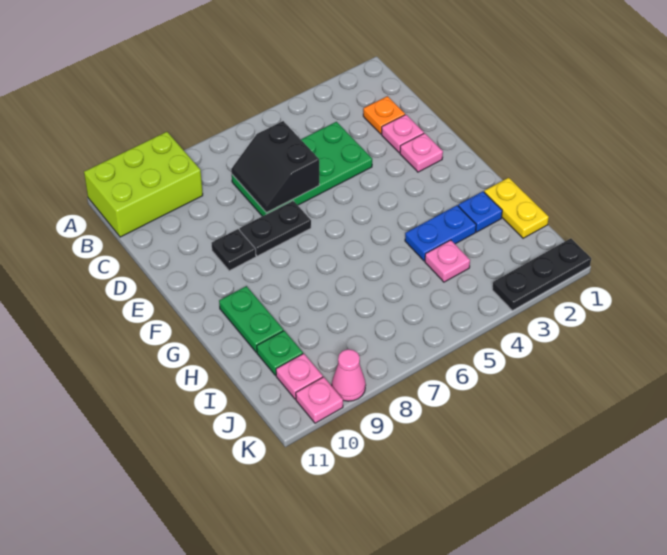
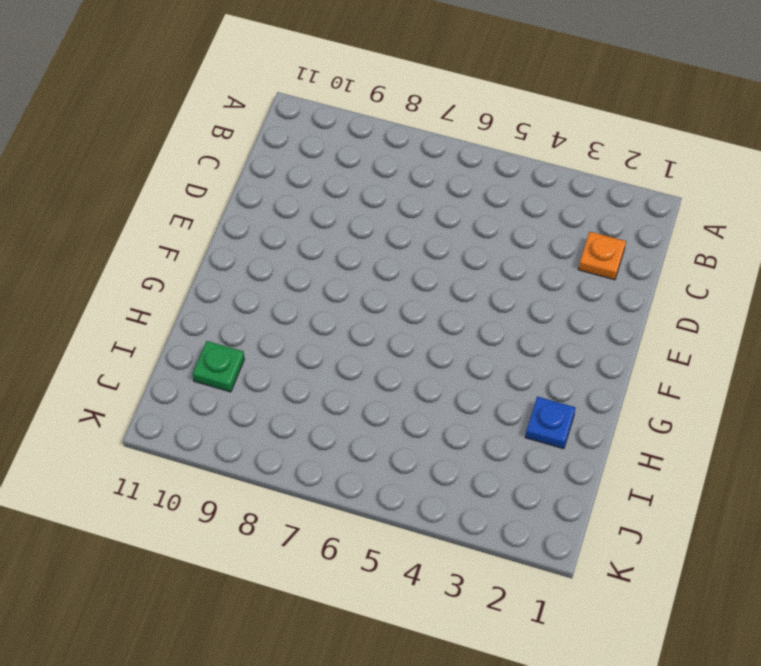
none -> lime brick A9:B11 level 1
none -> green plate C4:D7 level 1
none -> pink plate D2 level 1

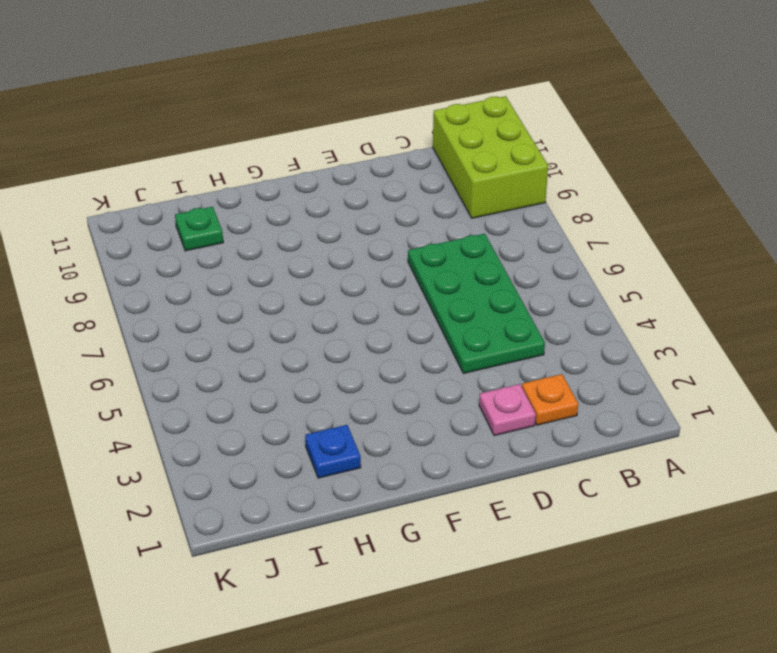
none -> pink plate E2 level 1
none -> black plate E7:E8 level 1
none -> black plate E9 level 1

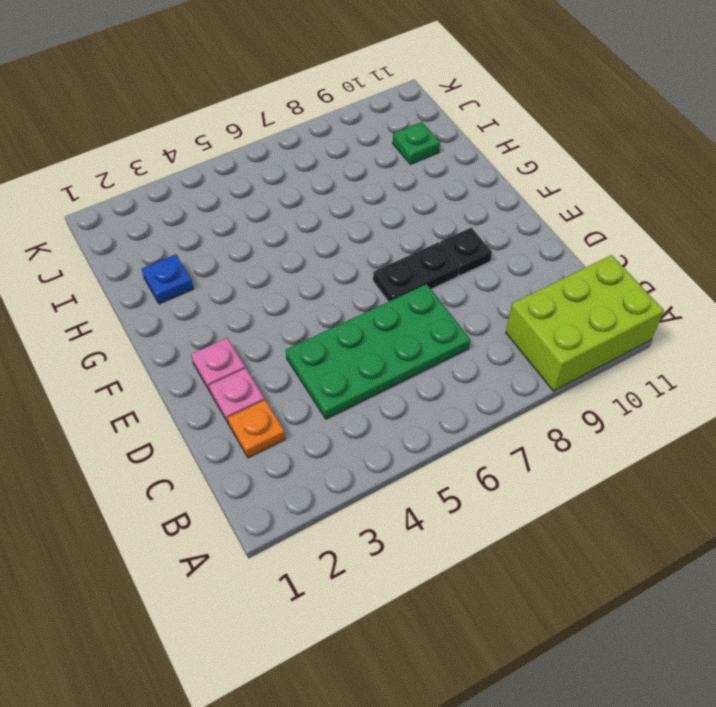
none -> green plate G10:H10 level 1
none -> yellow plate H1:I1 level 1
none -> blue plate H3:H4 level 1

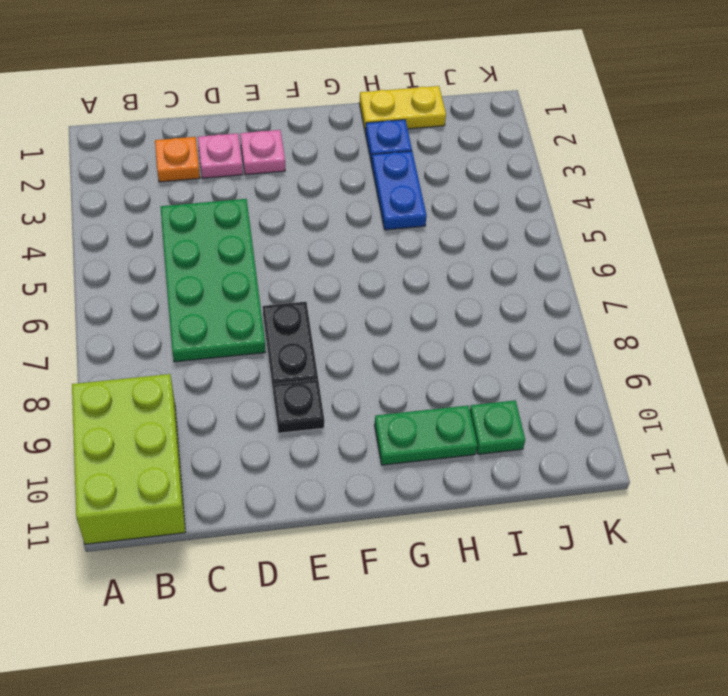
none -> pink plate I4 level 1
none -> pink plate J10 level 1
none -> black plate K1:K3 level 1

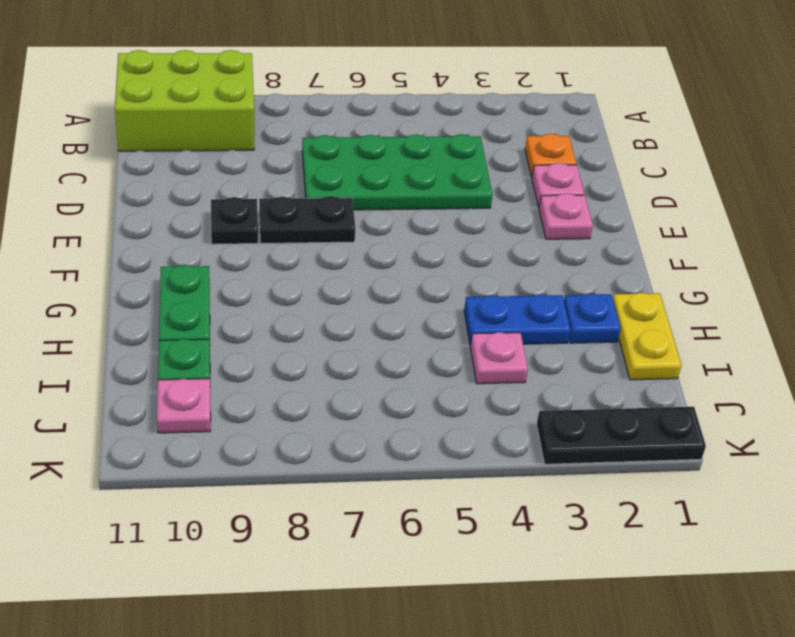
none -> pink cone K9 level 1
none -> pink plate K10 level 1
none -> black slope C6:D7 level 2 top 6

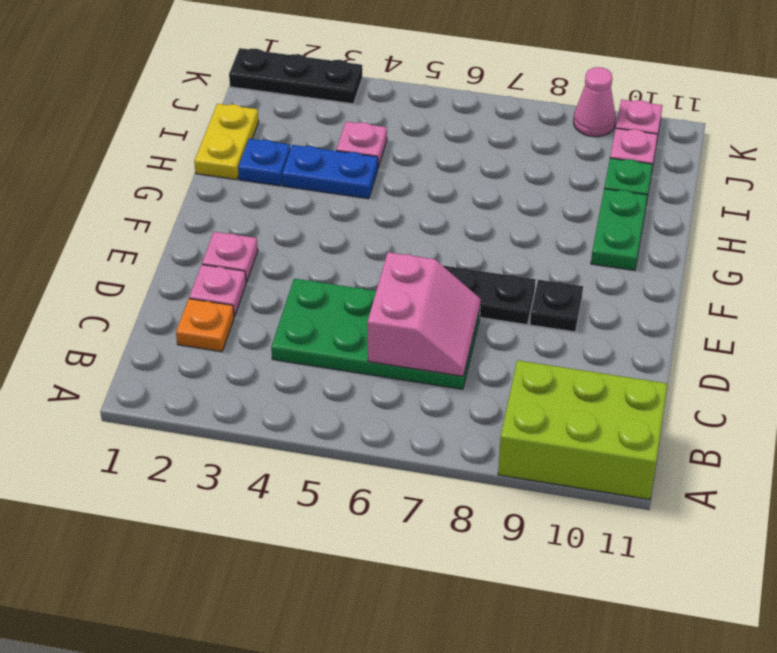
pink slope C6:D7 level 2 top 6 -> black slope C6:D7 level 2 top 6

